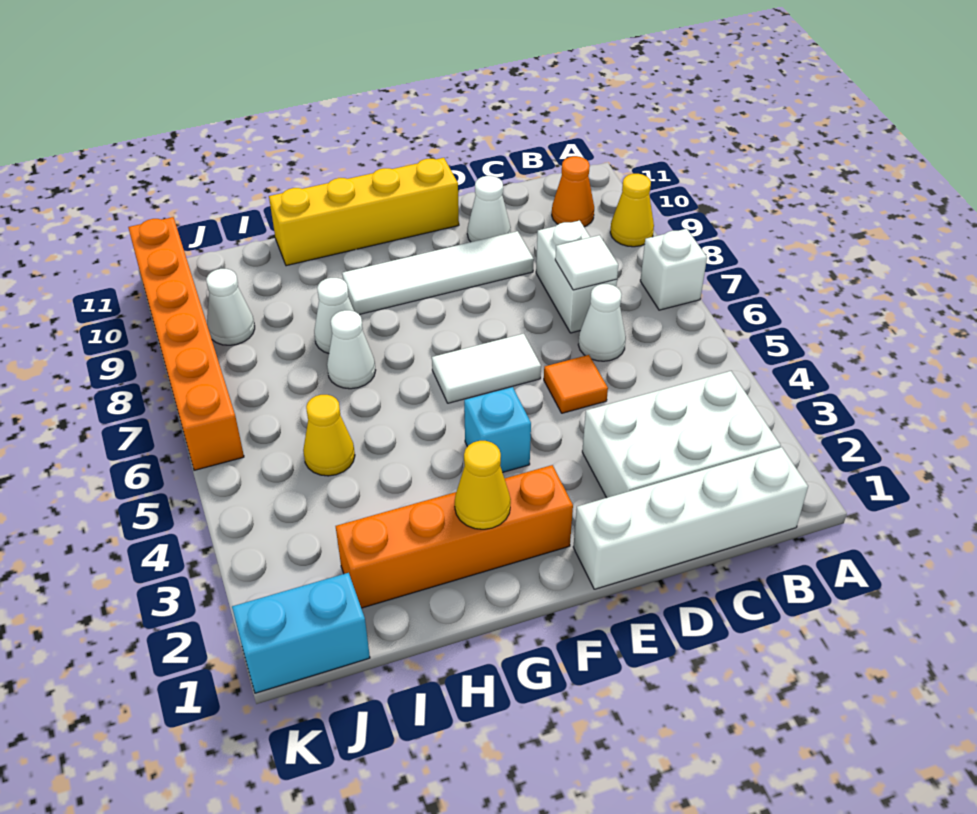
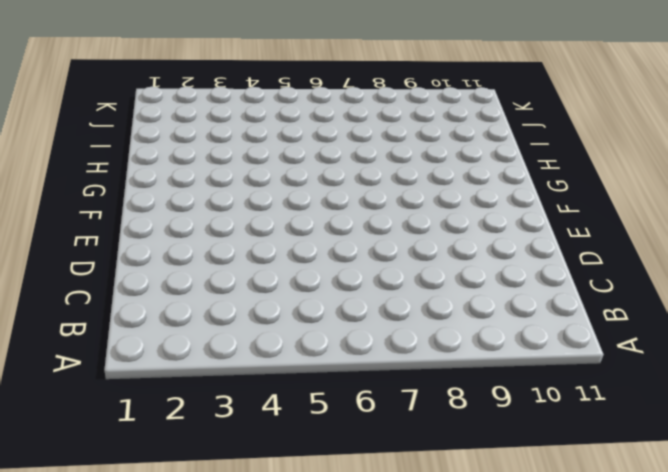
none -> white brick A7 level 1
none -> yellow cone A9 level 1
none -> white brick B1:E1 level 1

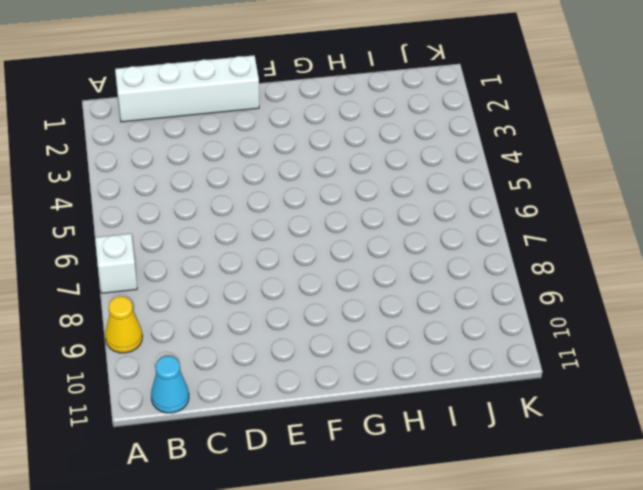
cyan cone B11 level 1 -> none
none -> white brick B2:D3 level 1
none -> orange cone B10 level 1
none -> white cone C6 level 1

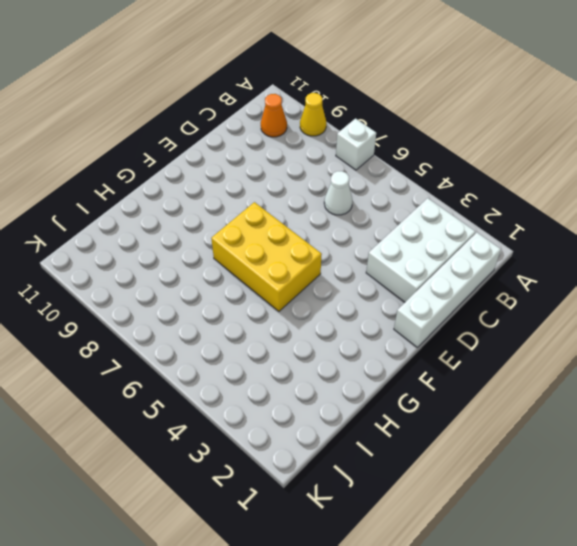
yellow brick F5:G7 level 1 -> white tile E6:F6 level 1
none -> white brick C7:C8 level 1
none -> orange tile D5 level 1
none -> white tile D9:G9 level 1

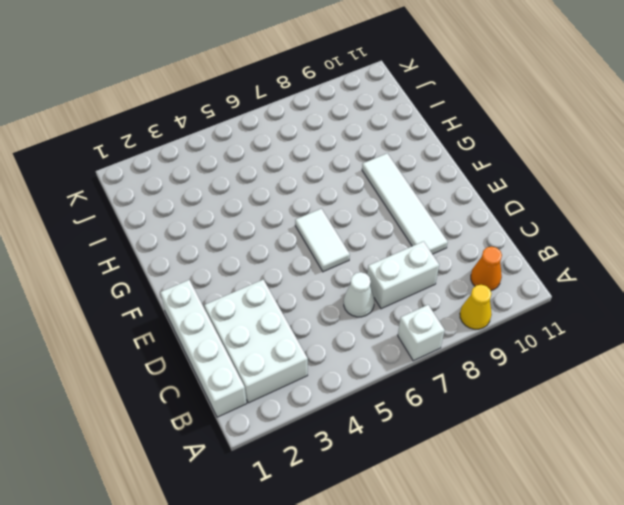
none -> orange tile D5 level 1
none -> white cone D10 level 1
none -> yellow brick E11:H11 level 1

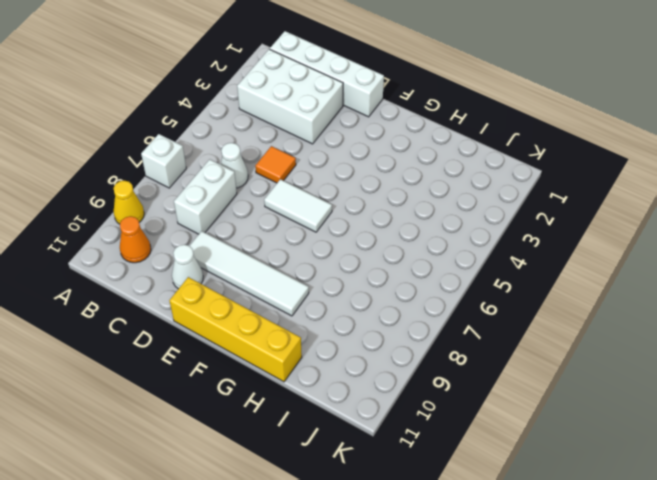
none -> orange brick F2:I2 level 1
none -> cyan brick F4 level 1
none -> white cone H7 level 1

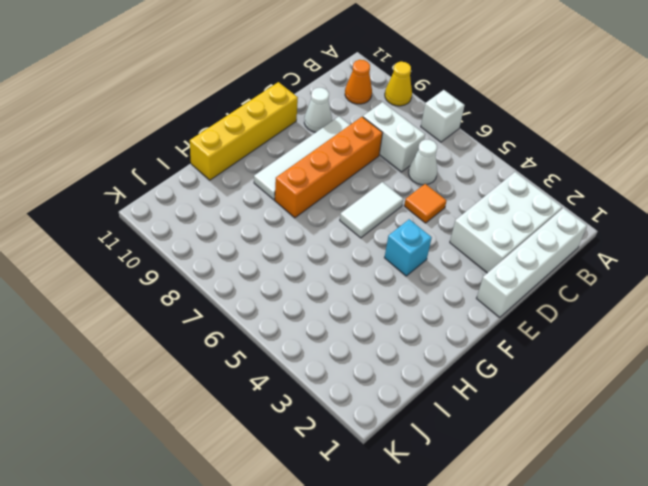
orange brick D8:G8 level 1 -> orange brick F2:I2 level 1
none -> white cone H7 level 1
none -> white cone H8 level 1
none -> yellow cone I5 level 1

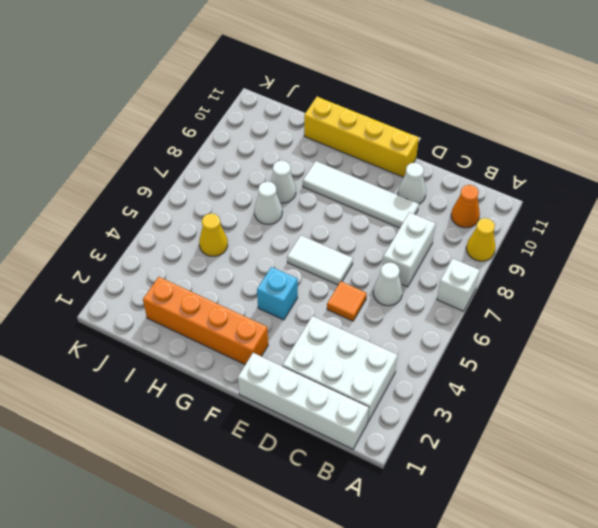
none -> cyan brick J1:K1 level 1
none -> white cone J9 level 1
none -> orange brick K6:K11 level 1

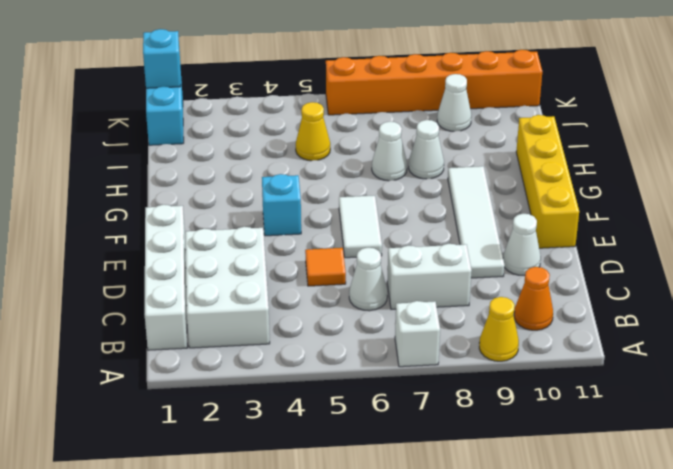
cyan brick K1 level 2 -> none
none -> orange brick F2:I2 level 1
none -> white tile C7 level 2
none -> yellow cone G2 level 2

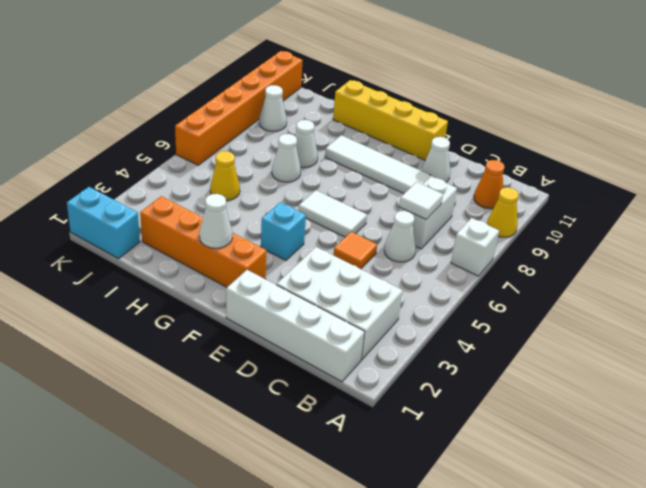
white cone G2 level 2 -> yellow cone G2 level 2

